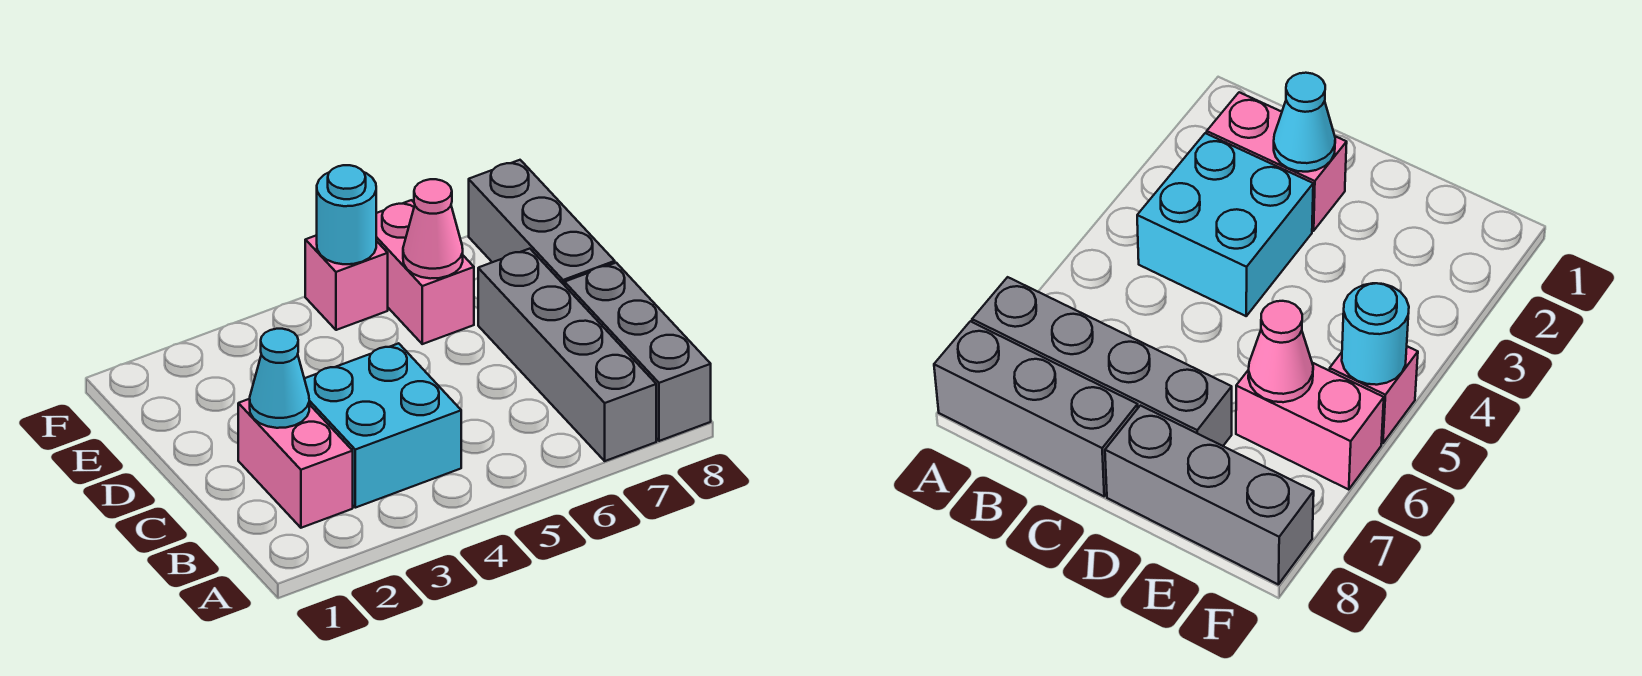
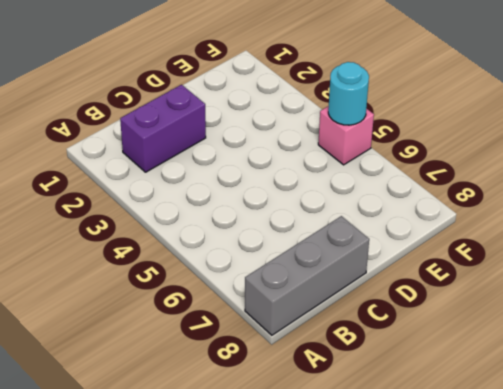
purple brick B2:C2 level 1 -> pink brick B2:C2 level 1
none -> grey brick A7:D7 level 1
none -> cyan brick B3:C4 level 1

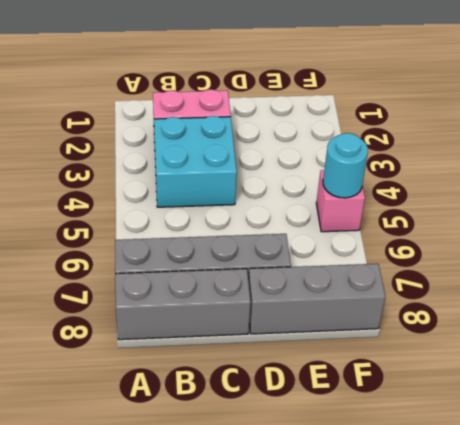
none -> pink brick E6:F6 level 1
none -> cyan cone C2 level 2

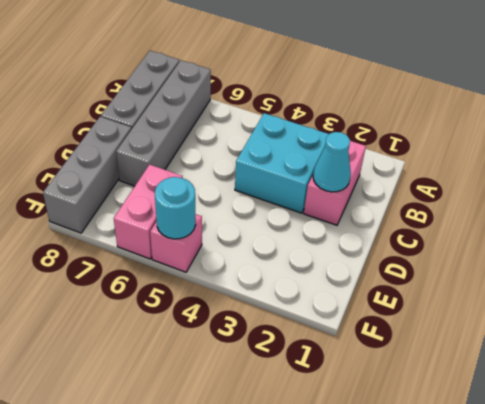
none -> pink cone E6 level 2

